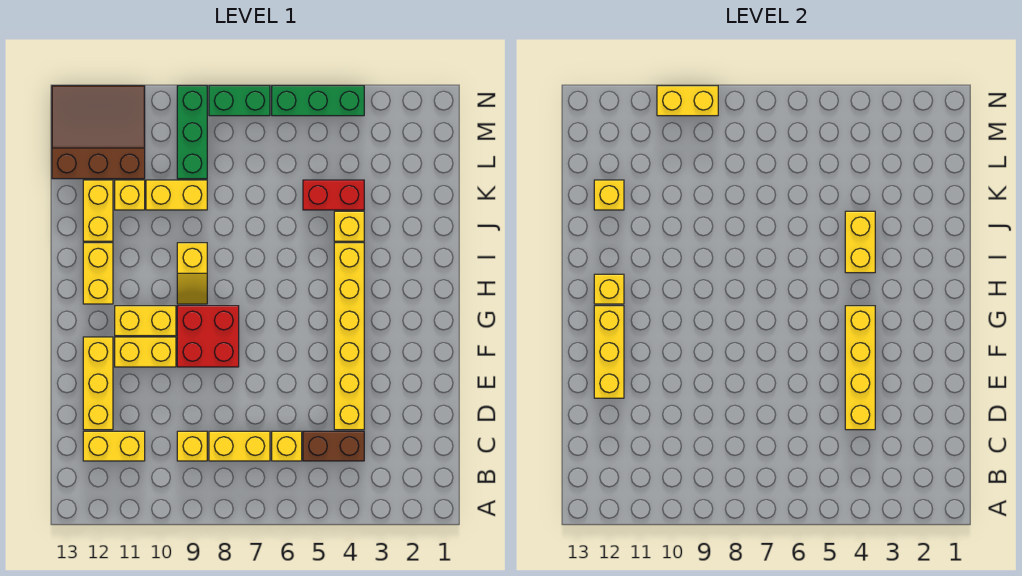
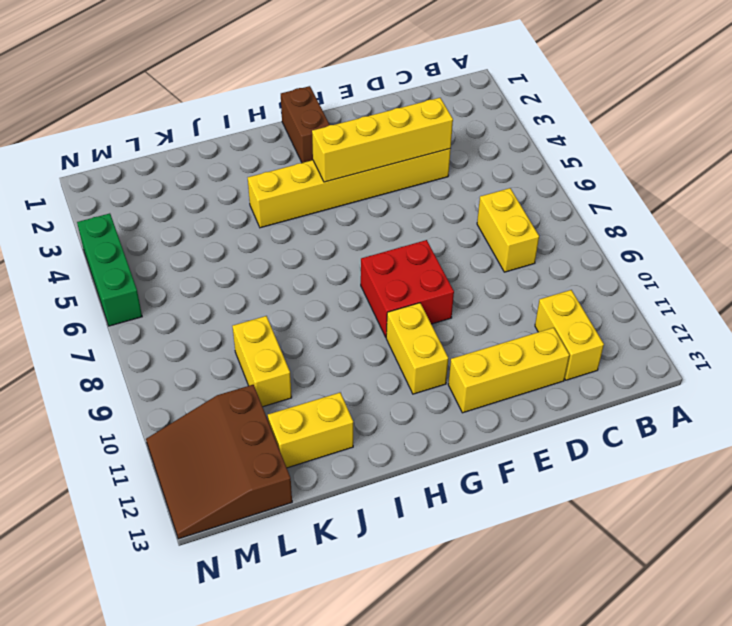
brown brick G1:G2 level 1 -> brown brick C4:C5 level 1
none -> yellow brick C6 level 1
none -> yellow brick C9 level 1
none -> yellow brick F10:F11 level 1

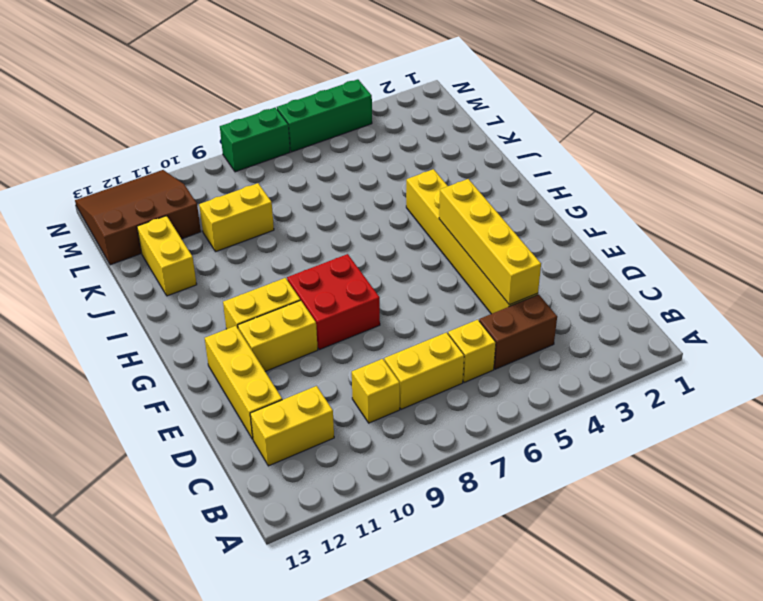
none -> yellow slope H9:I9 level 1 top I
none -> yellow brick H12:I12 level 1
none -> yellow brick J4 level 1

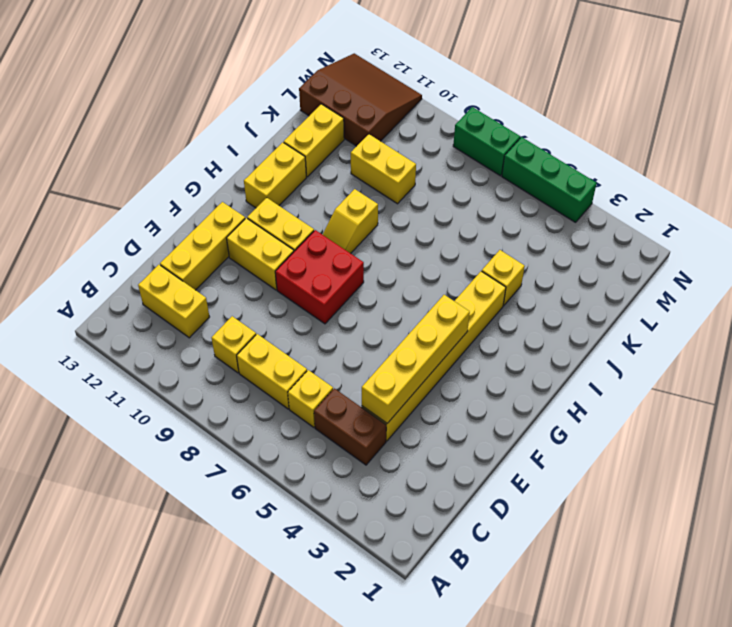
none -> red brick K4:K5 level 1
none -> yellow brick K11 level 1
none -> green brick L9:N9 level 1

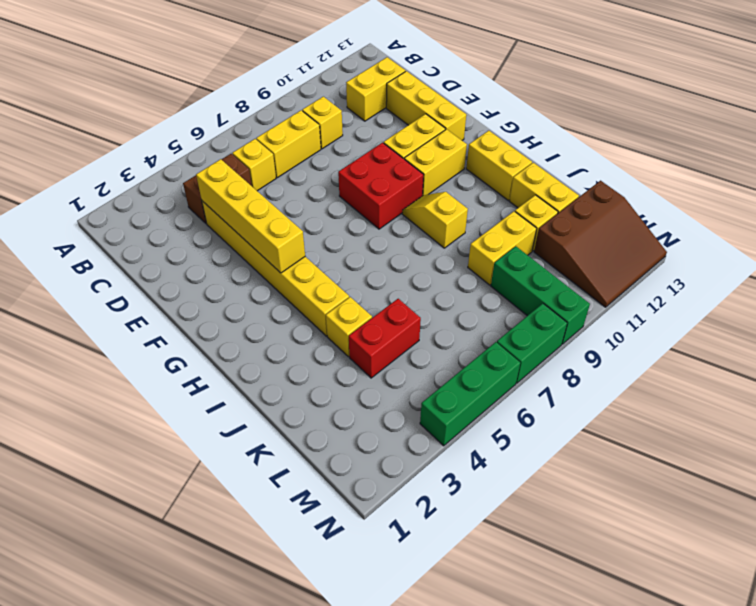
none -> yellow brick E12:G12 level 2
none -> yellow brick H12 level 2
none -> yellow brick I4:J4 level 2

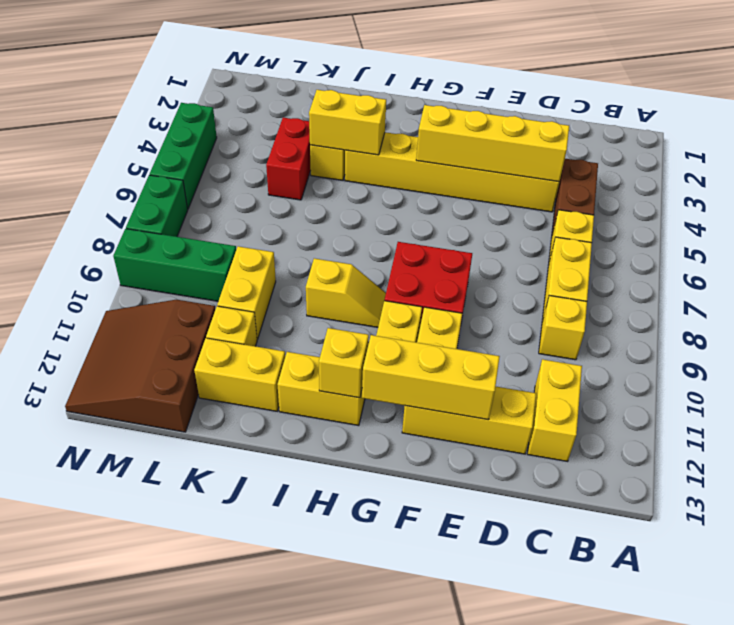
none -> yellow brick K12 level 2
none -> yellow brick N9:N10 level 2

